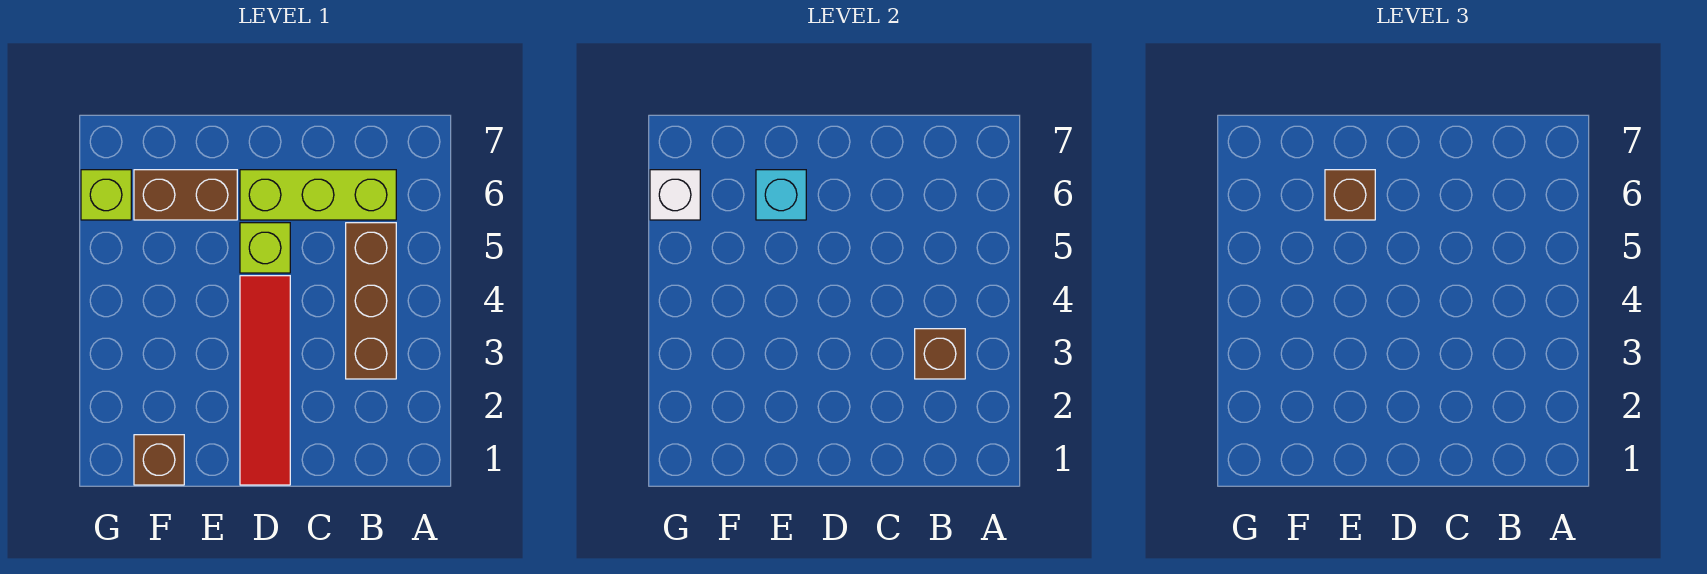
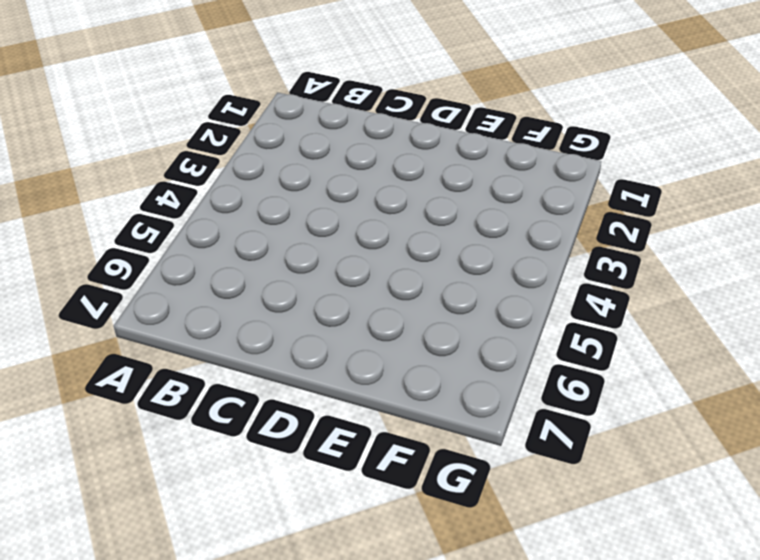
none -> brown brick B3:B5 level 1
none -> lime brick B6:D6 level 1

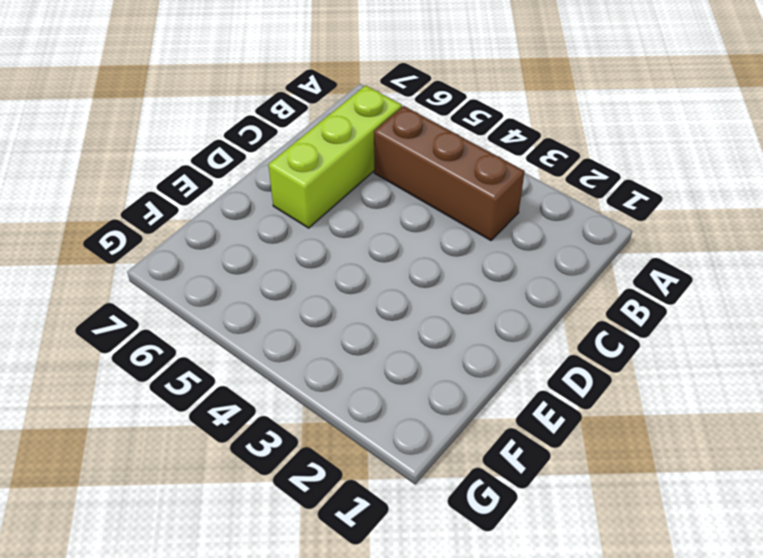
none -> red tile D1:D4 level 1
none -> lime brick D5 level 1

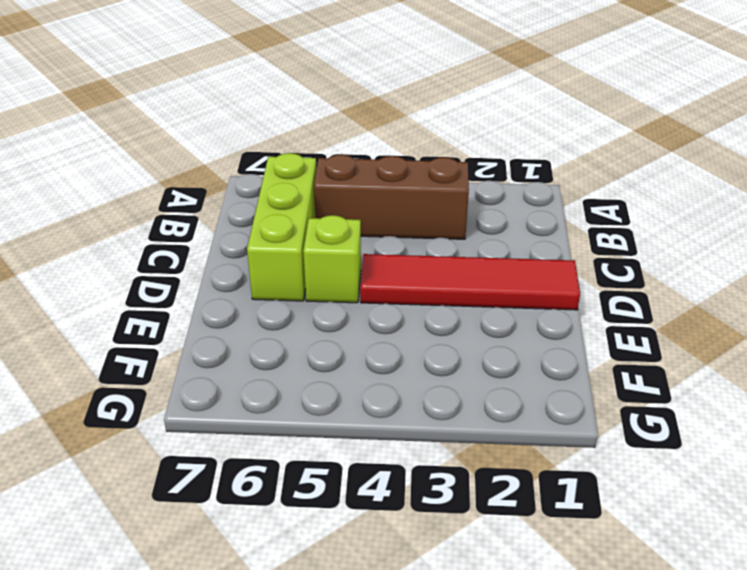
none -> brown brick E6:F6 level 1
none -> brown brick F1 level 1

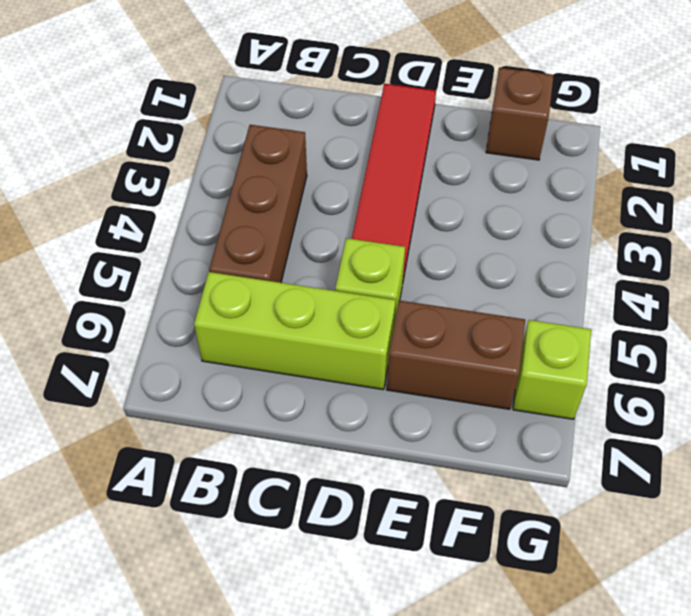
none -> brown brick B3 level 2
none -> cyan brick E6 level 2

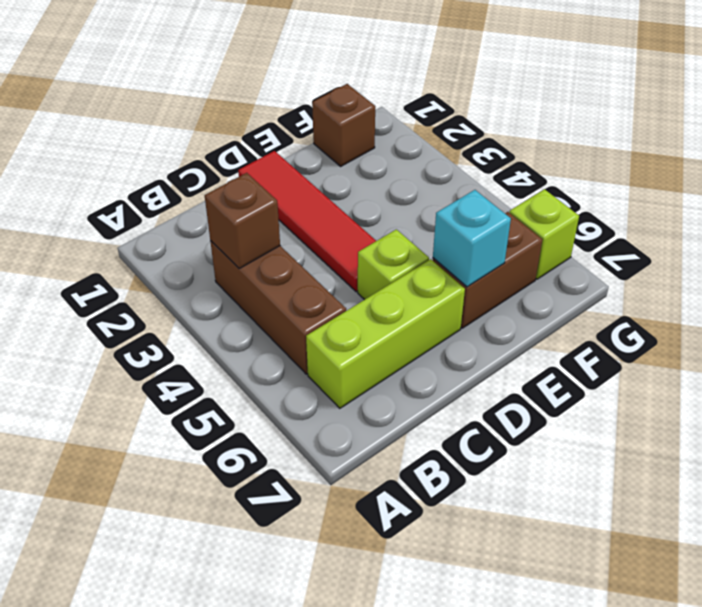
none -> white brick G6 level 2
none -> brown brick E6 level 3

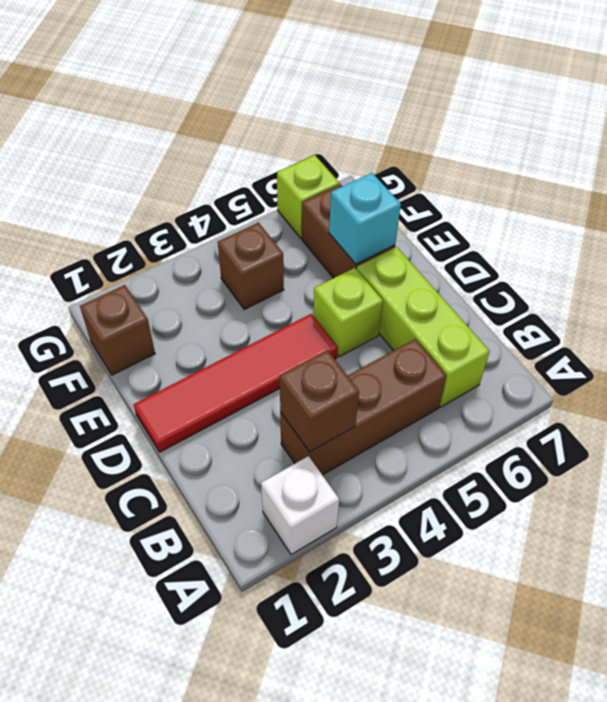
white brick A2 level 1 -> white brick G6 level 2
brown brick F4 level 1 -> brown brick E6 level 3

